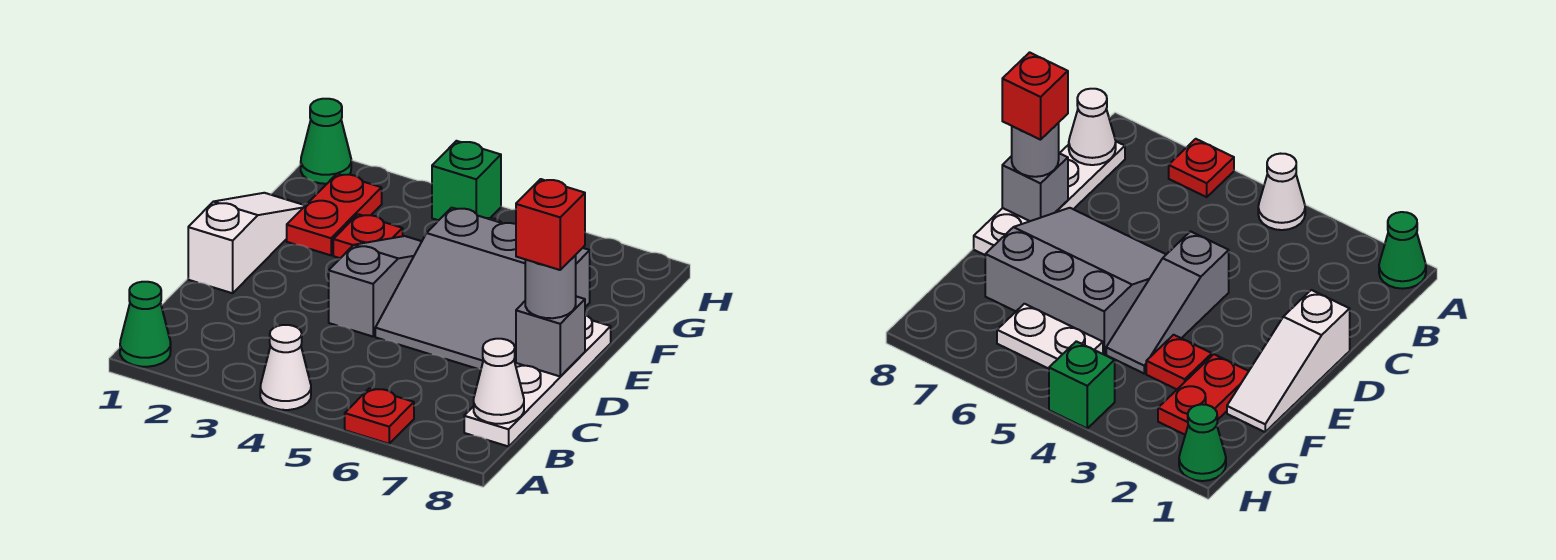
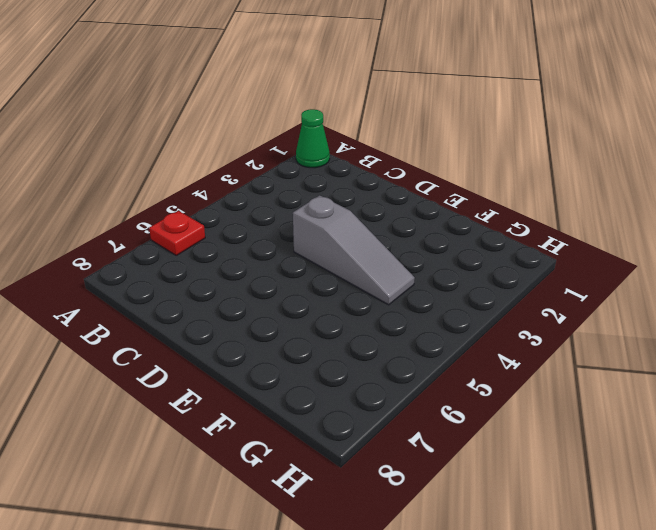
none -> white cone A4 level 1
none -> white plate B8:E8 level 1
none -> white slope D1:F1 level 1 top D

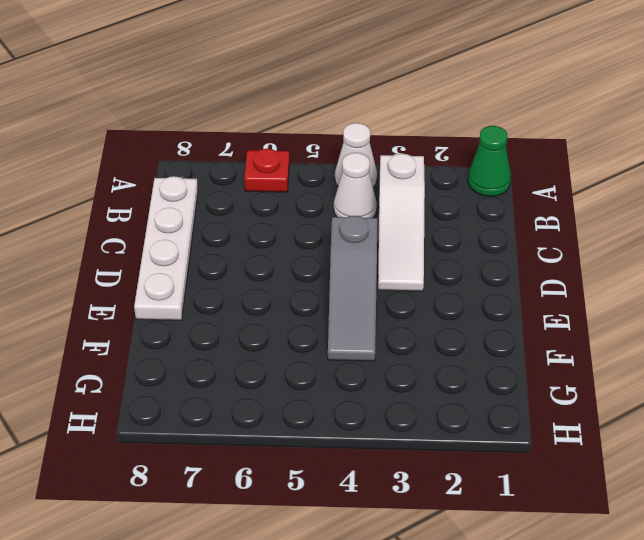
white slope B3:D3 level 1 top B -> white slope D1:F1 level 1 top D
white cone B4 level 1 -> white cone B8 level 2
none -> grey slope D5:F7 level 1 top F
none -> red plate F2:G2 level 1
none -> red plate F3 level 1

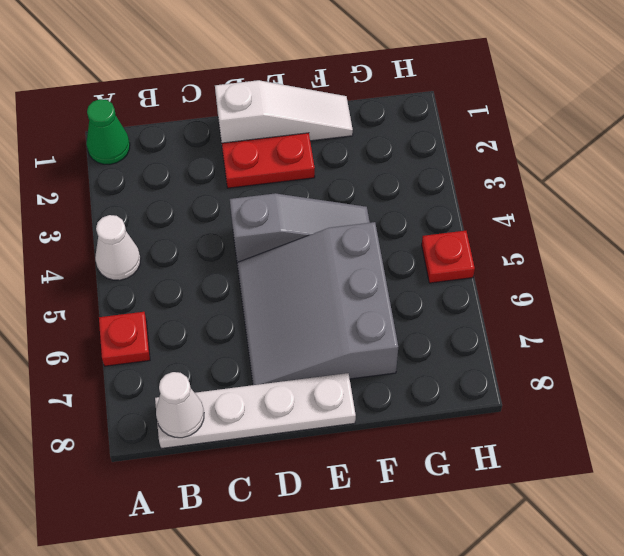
red plate D2:E2 level 1 -> red plate F2:G2 level 1
red plate H5 level 1 -> red plate F3 level 1
none -> white plate G5:G6 level 1
none -> green cone H1 level 1
none -> green brick H4 level 1

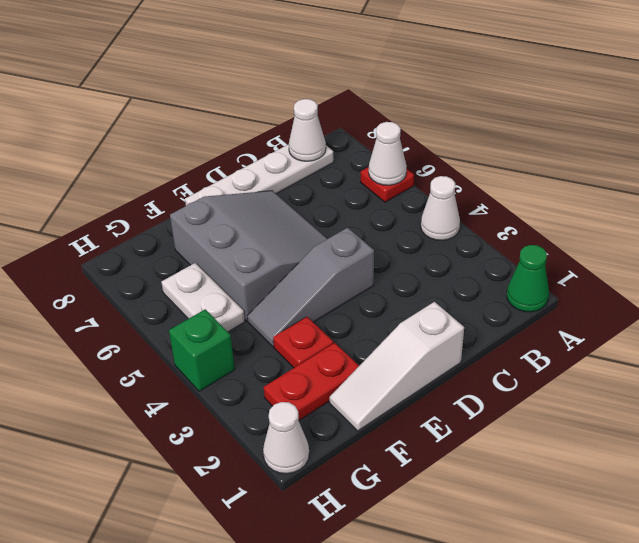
white cone A6 level 2 -> none
white cone H1 level 1 -> green cone H1 level 1
none -> grey brick D8 level 2
none -> grey round brick D8 level 3
none -> red brick D8 level 4

